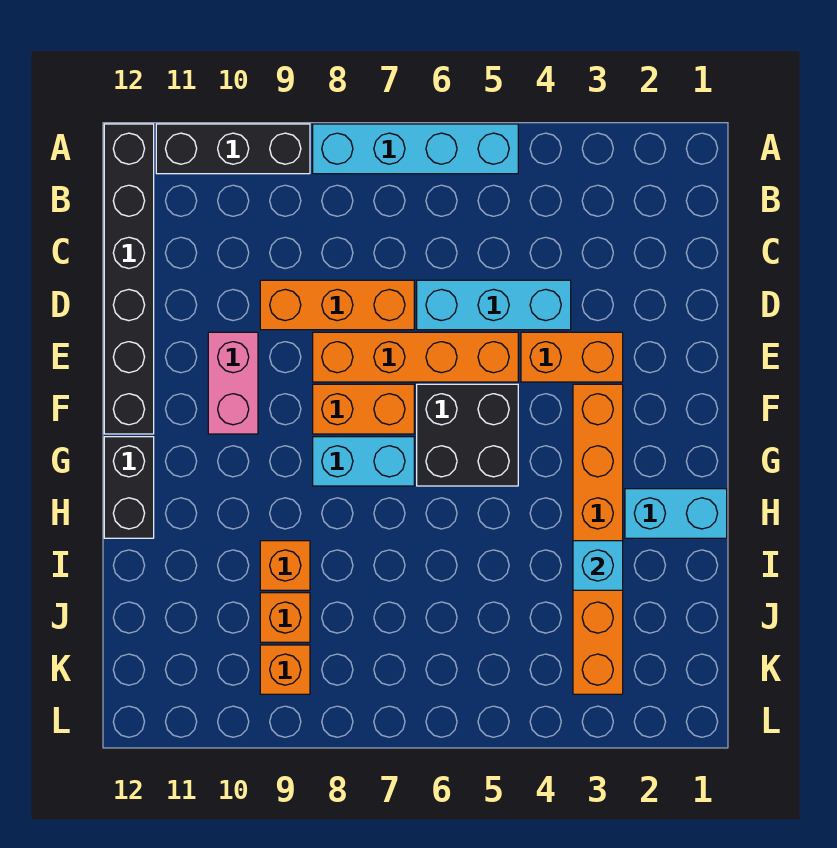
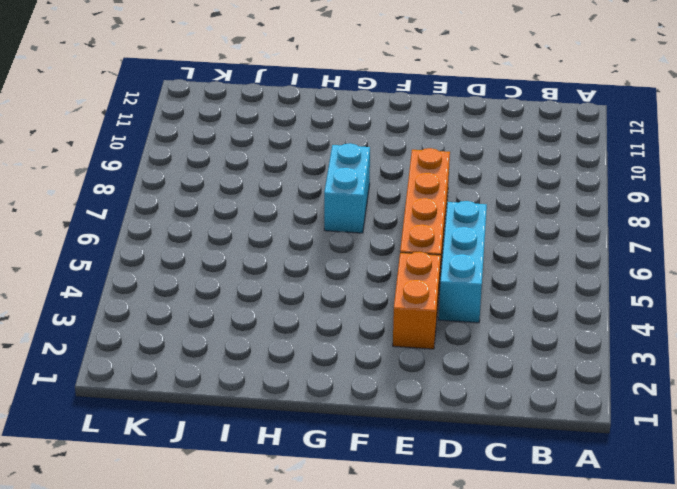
none -> cyan brick A5:A8 level 1
none -> black brick A9:A11 level 1
none -> black brick A12:F12 level 1

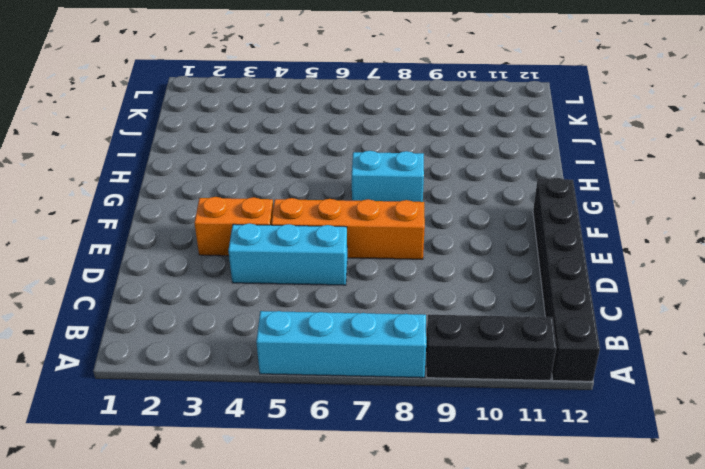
none -> orange brick D7:D9 level 1
none -> pink brick E10:F10 level 1
none -> orange brick F3:K3 level 1

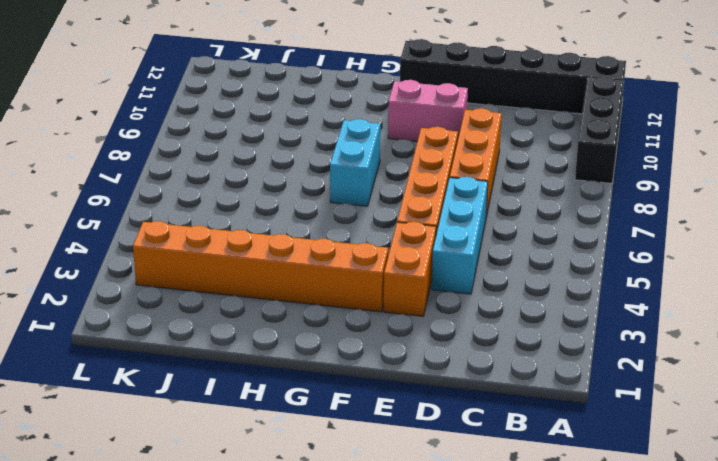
none -> cyan brick A5:A8 level 1
none -> black brick F5:G6 level 1
none -> orange brick F7:F8 level 1

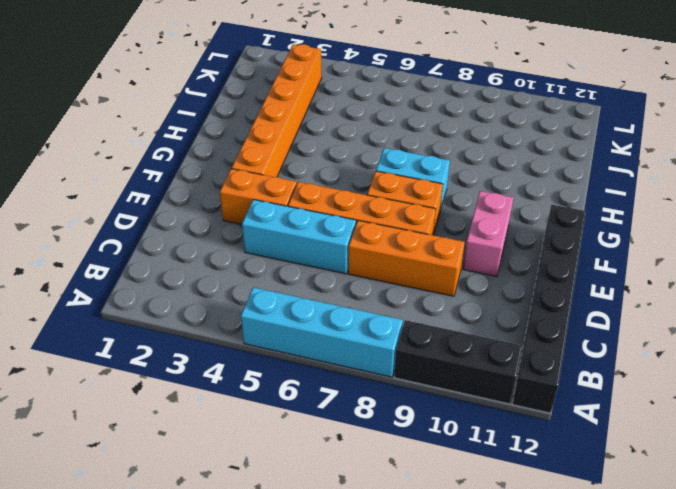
none -> black brick F5:G6 level 1
none -> black brick G12:H12 level 1
none -> cyan brick H1:H2 level 1

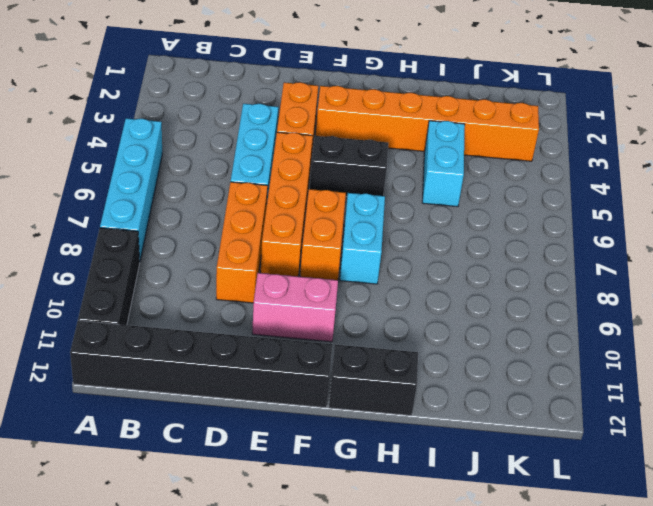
black brick F5:G5 level 1 -> black brick F5:G6 level 1
cyan brick I4:I5 level 1 -> cyan brick H1:H2 level 1
none -> orange brick I9 level 1
none -> orange brick J9 level 1
none -> orange brick K9 level 1

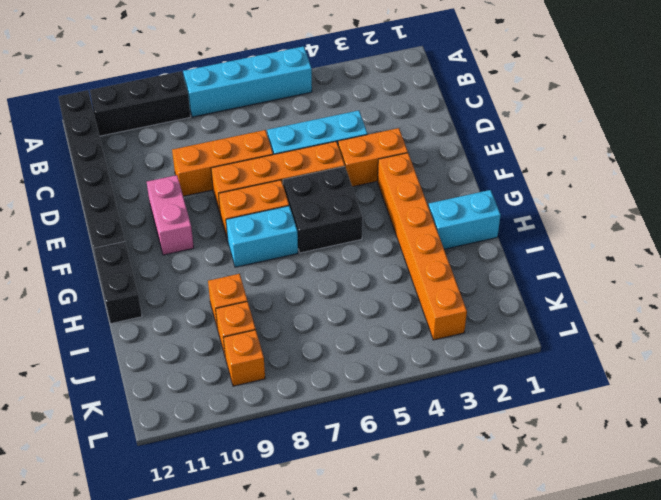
none -> cyan brick I3 level 2

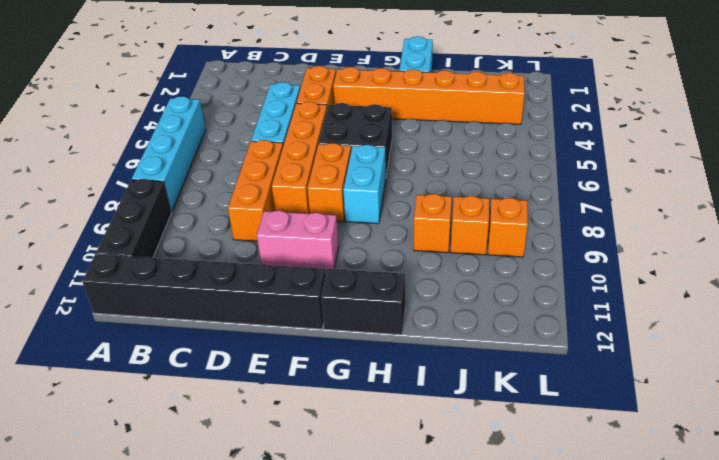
none -> cyan brick I3 level 2

